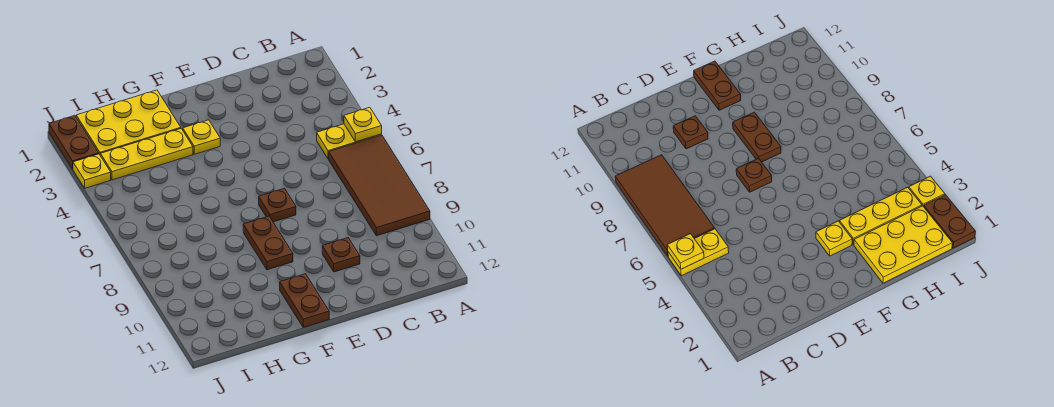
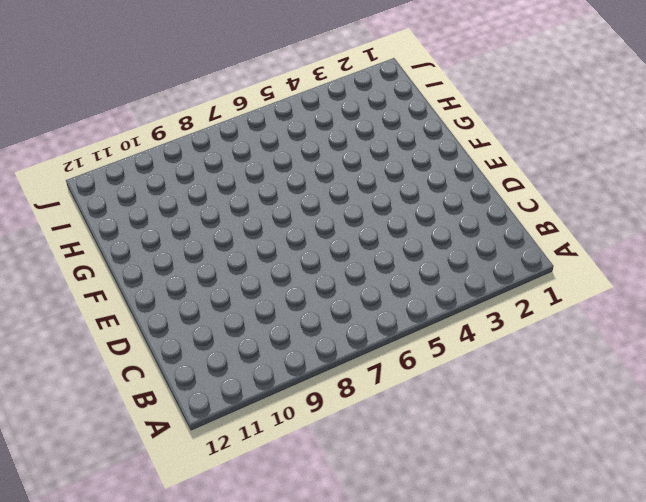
none -> yellow plate A5:B5 level 1
none -> brown tile A6:B9 level 1
none -> brown plate D10 level 1

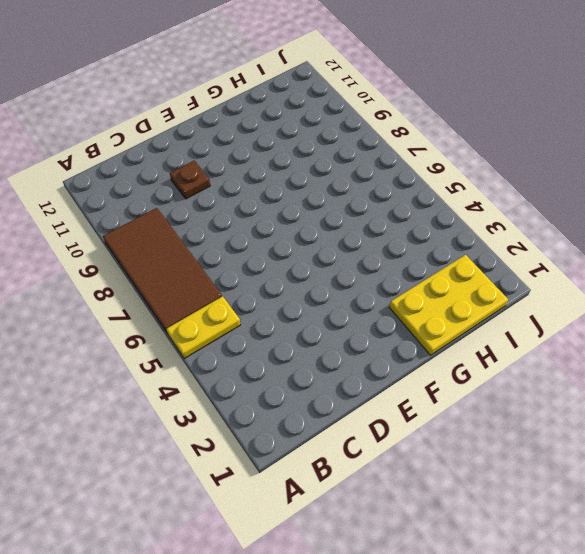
none -> brown plate E7 level 1
none -> yellow plate F3 level 1
none -> brown plate F8:F9 level 1

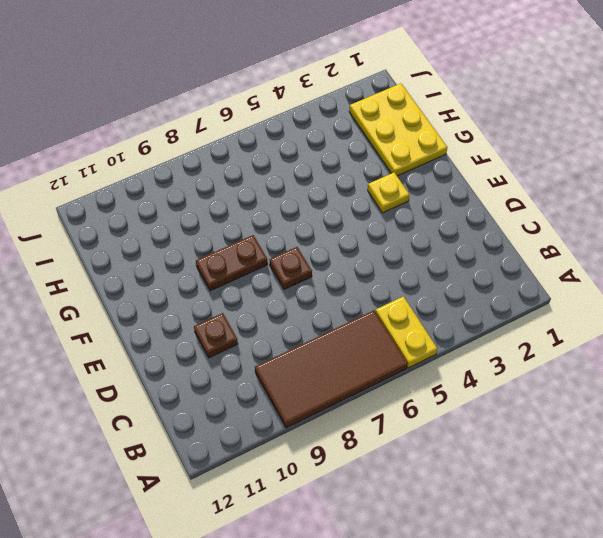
none -> brown plate F11:F12 level 1
none -> yellow plate G3:I3 level 1
none -> brown plate J1:J2 level 1

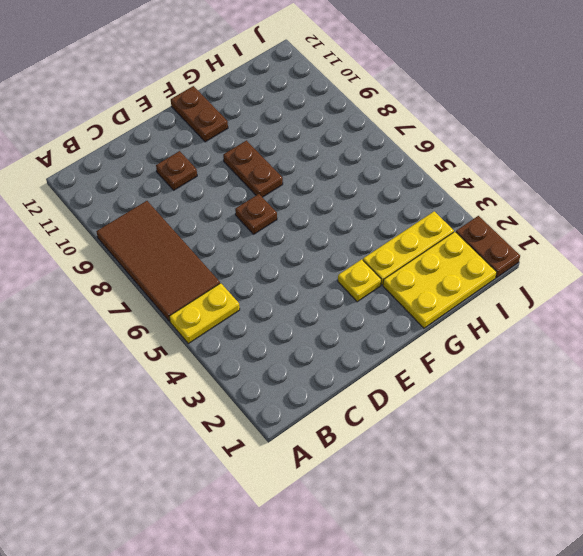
none -> yellow plate J3 level 1
none -> yellow plate A5 level 2

